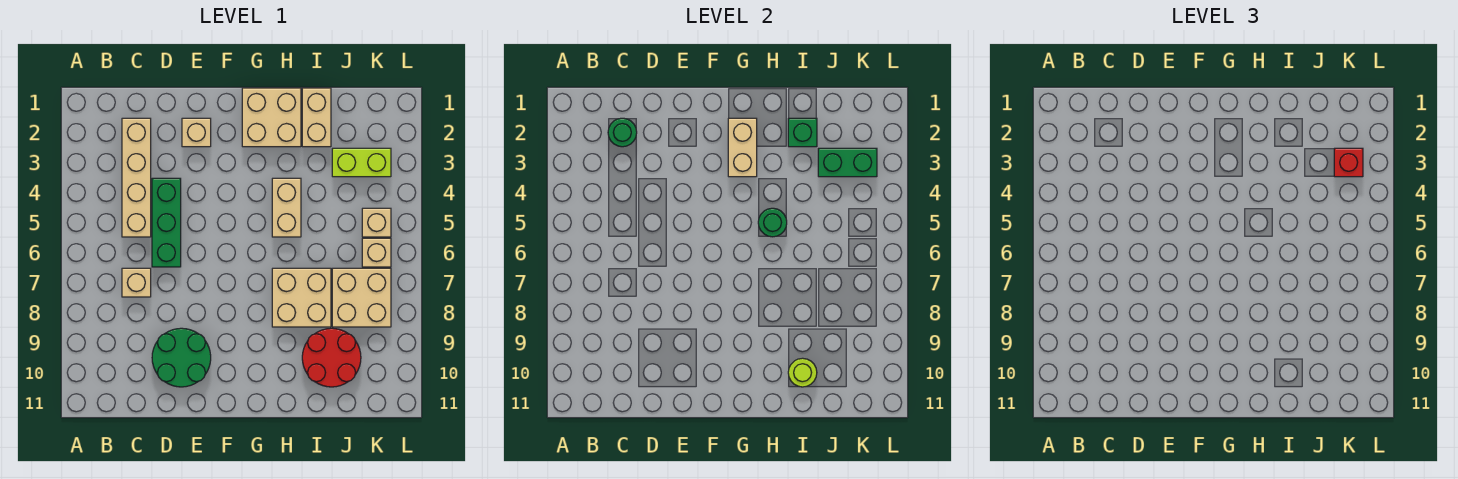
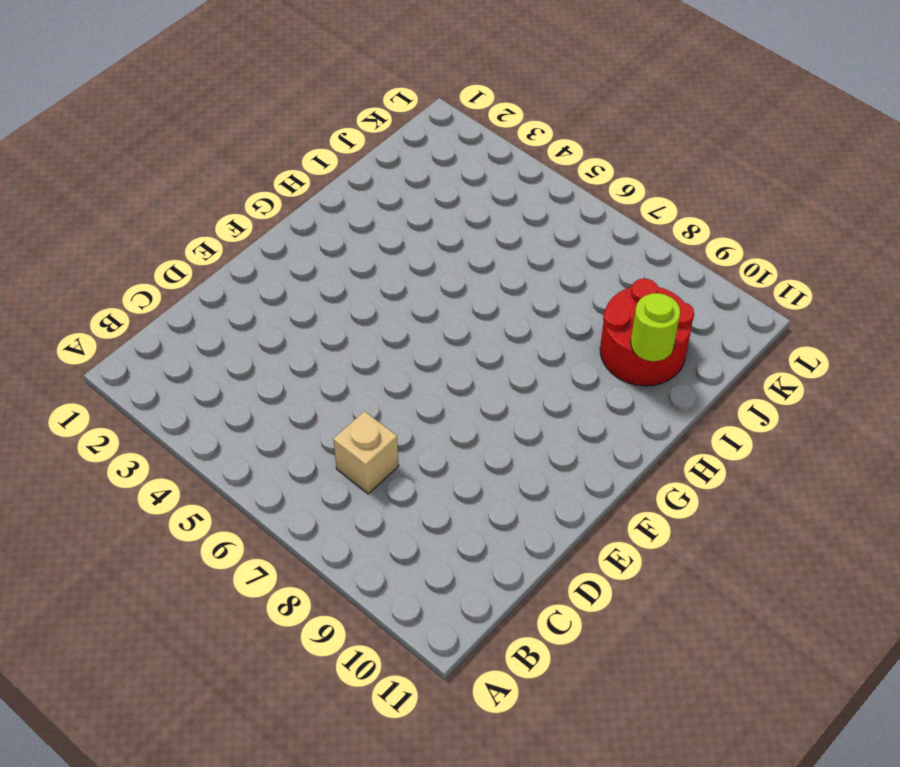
none -> tan brick C2:C5 level 1
none -> green brick D4:D6 level 1
none -> green round brick D9:E10 level 1

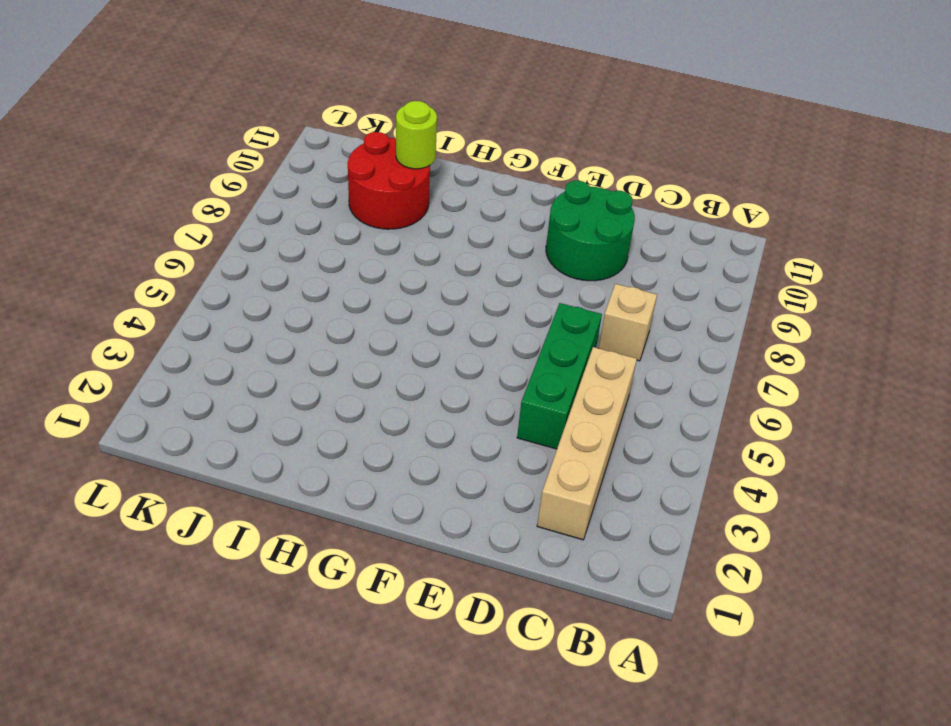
none -> tan brick E2 level 1
none -> tan brick G1:H2 level 1
none -> tan brick H4:H5 level 1

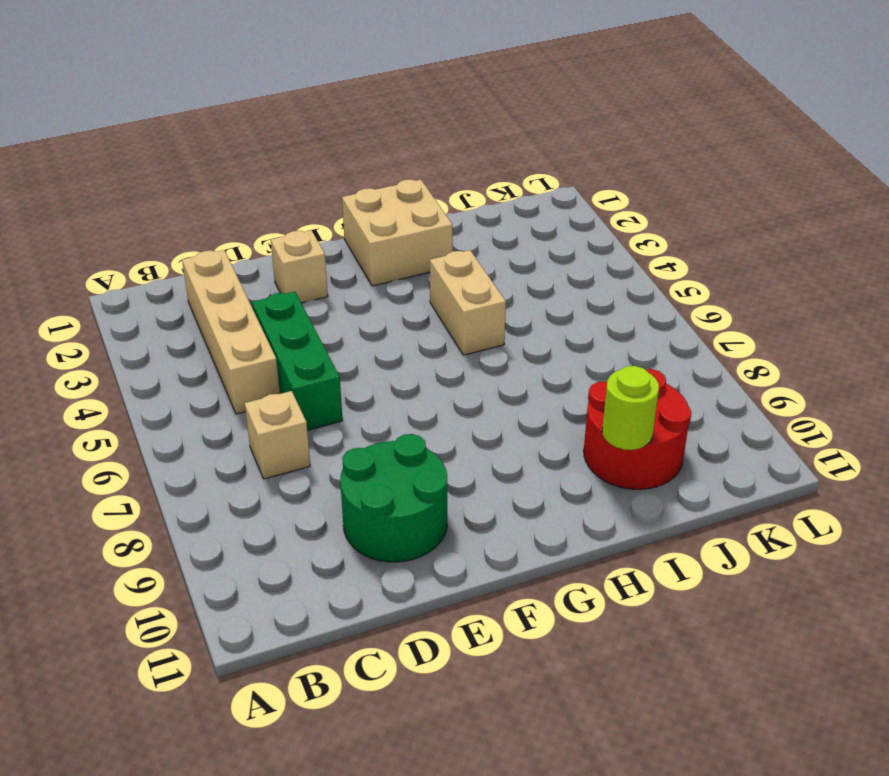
none -> tan brick H7:I8 level 1
none -> tan brick I1:I2 level 1
none -> lime brick J3:K3 level 1

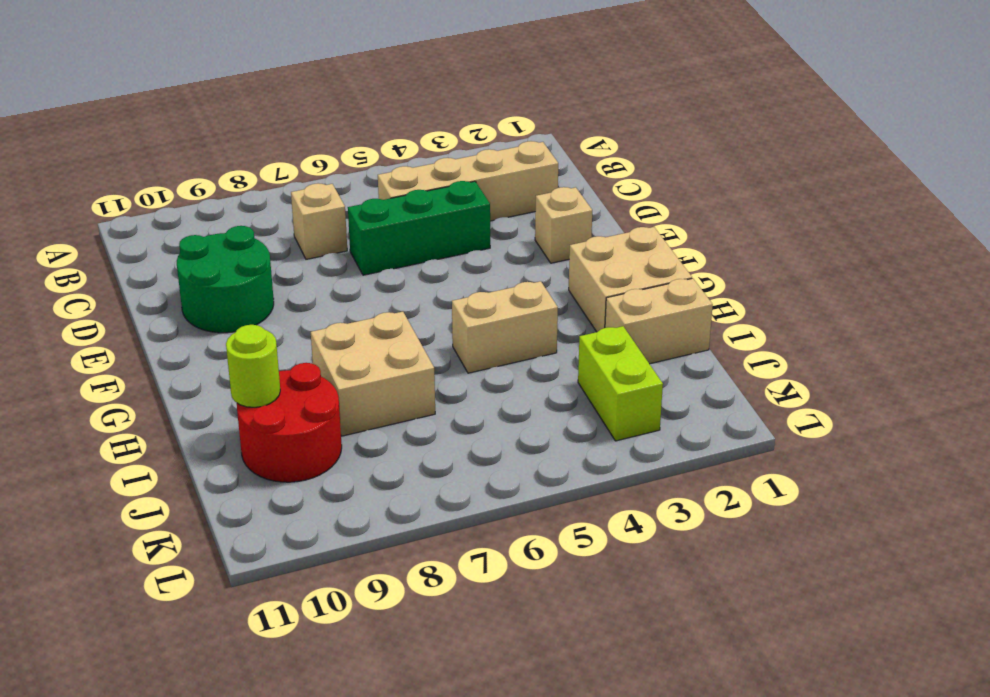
none -> tan brick J7:K8 level 1
none -> tan brick K5 level 1
none -> tan brick K6 level 1

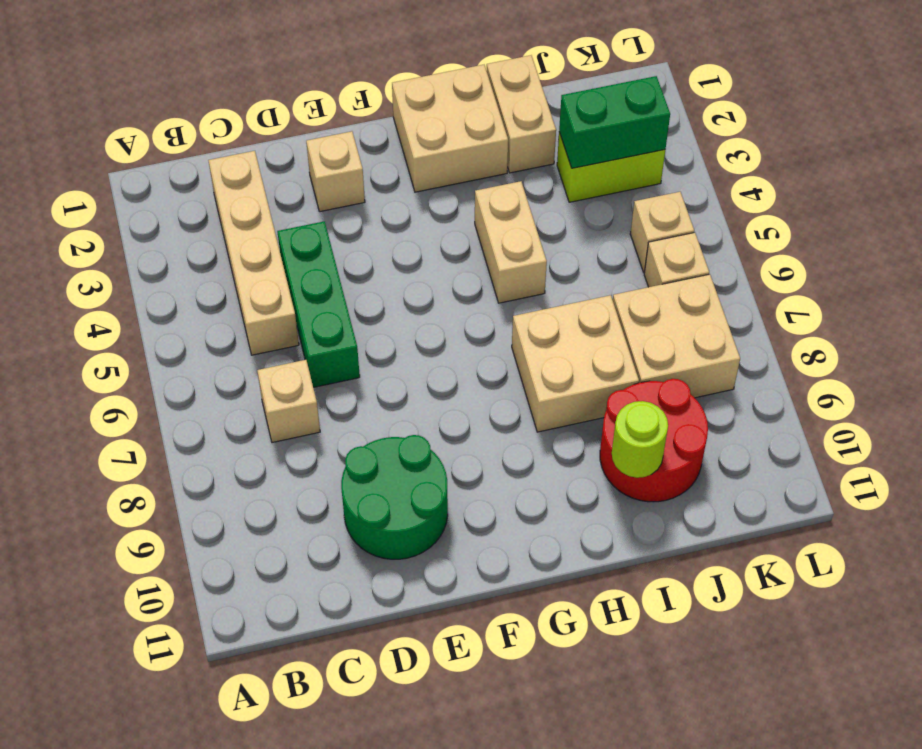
none -> green round brick C2 level 2
none -> tan brick G2:G3 level 2
none -> green round brick H5 level 2

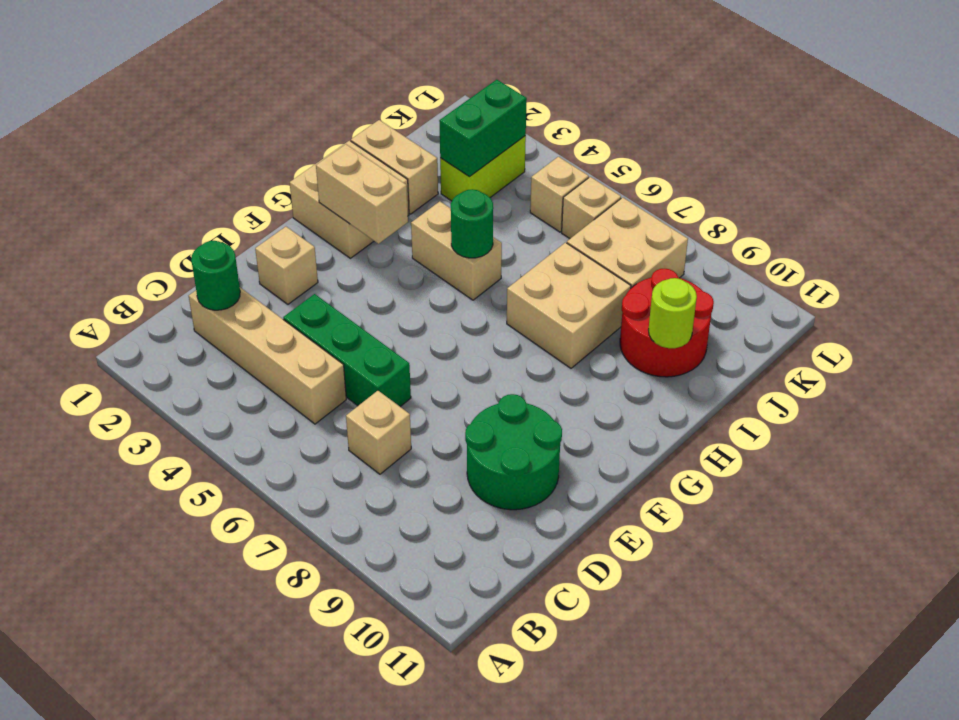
none -> green brick I2 level 2
none -> red brick K3 level 3

